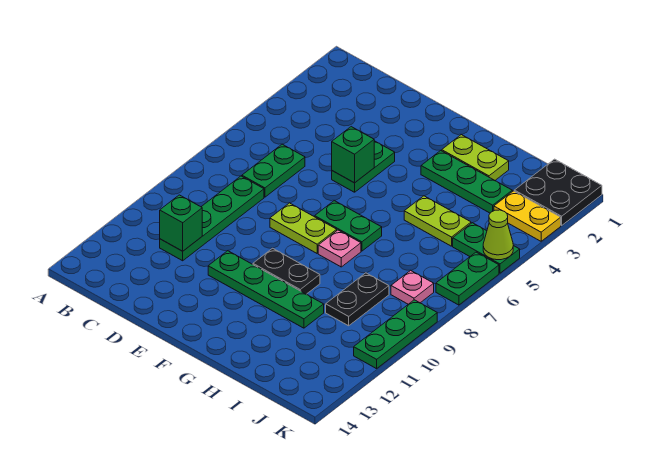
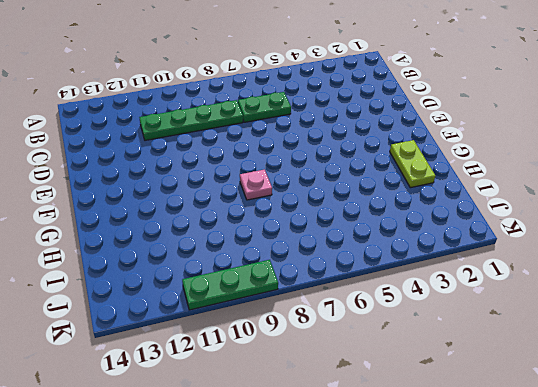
none -> green plate E4:E5 level 1
none -> lime plate E8:F8 level 1
none -> green plate E11:H11 level 1

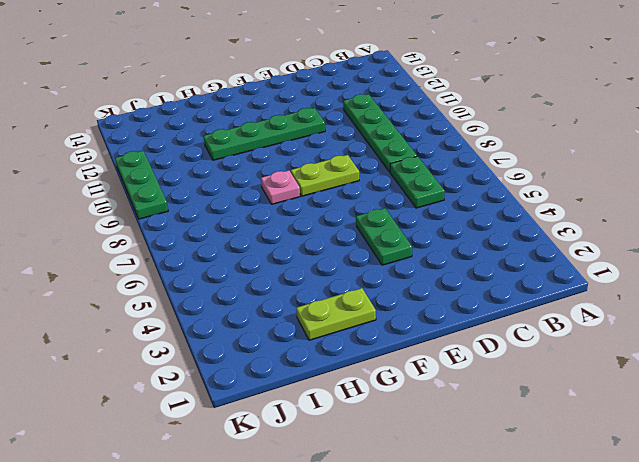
none -> green plate F7:G7 level 1
none -> black plate F10:G10 level 1
none -> green plate G3:I3 level 1

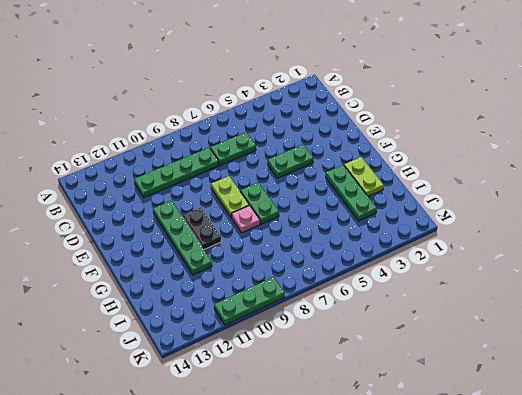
none -> lime plate H5:I5 level 1
none -> black plate I9:I10 level 1
none -> black plate J1:K2 level 1

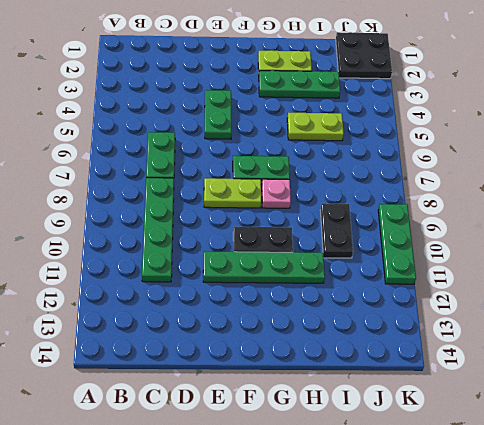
none -> yellow plate J3:K3 level 1
none -> green plate J5:K5 level 1
none -> pink plate J8 level 1

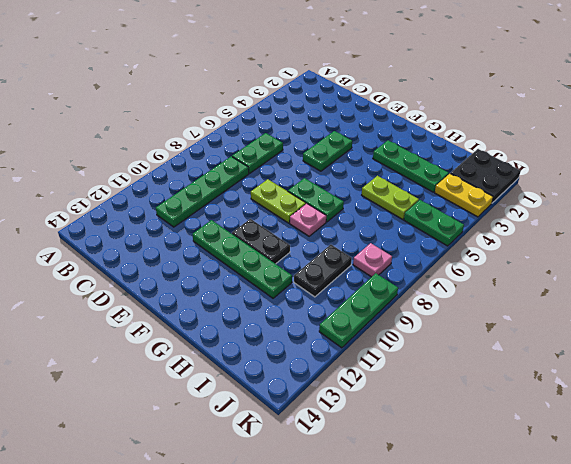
none -> lime plate G2:H2 level 1
none -> green plate K6:K7 level 1
none -> green brick C11 level 2

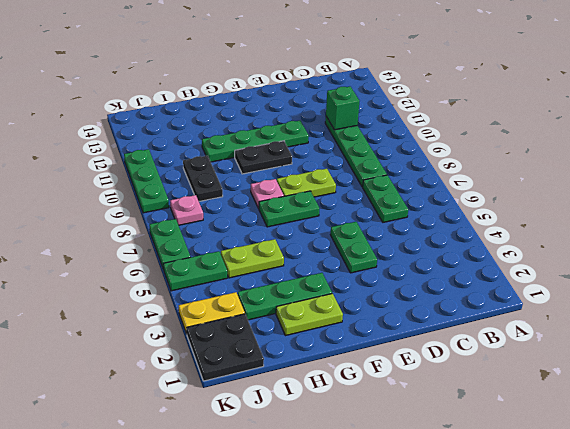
none -> green brick E5 level 2
none -> lime cone K5 level 2

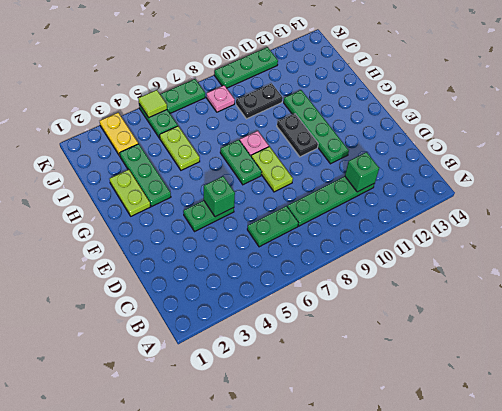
lime tile K5 level 2 -> lime cone K5 level 2
none -> black plate J1:K2 level 1

